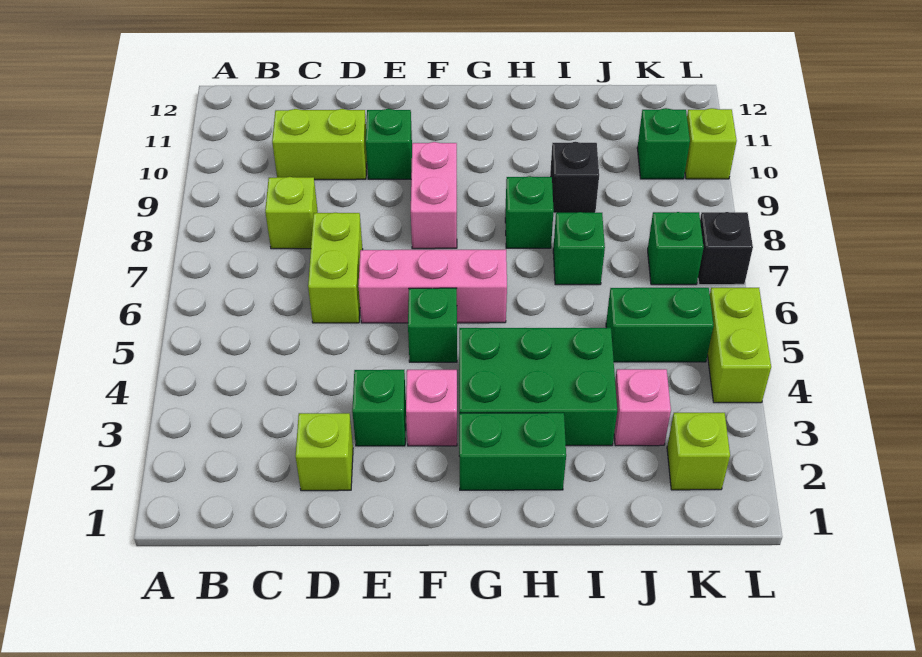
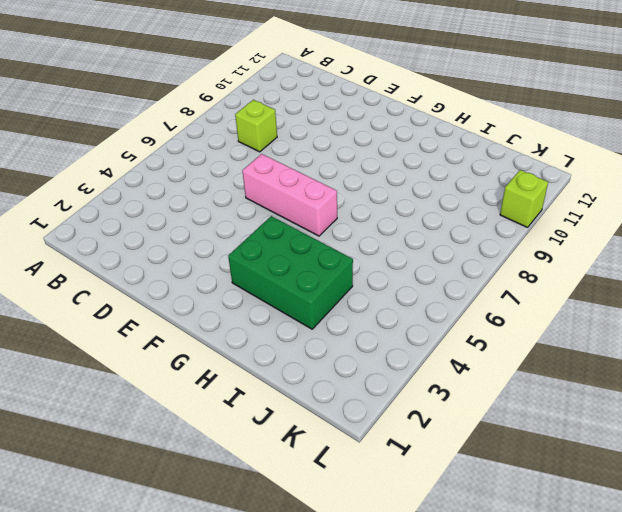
none -> lime brick C10:D10 level 1
none -> lime brick D2 level 1
none -> lime brick D6:D7 level 1

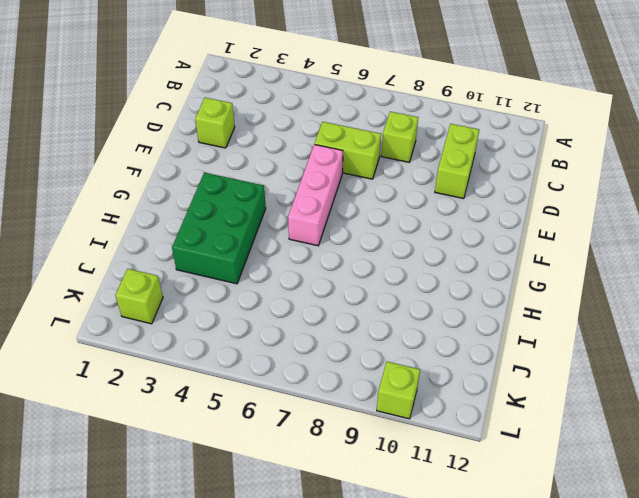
none -> green brick E3 level 1
none -> green brick E10 level 1
none -> pink brick F3 level 1

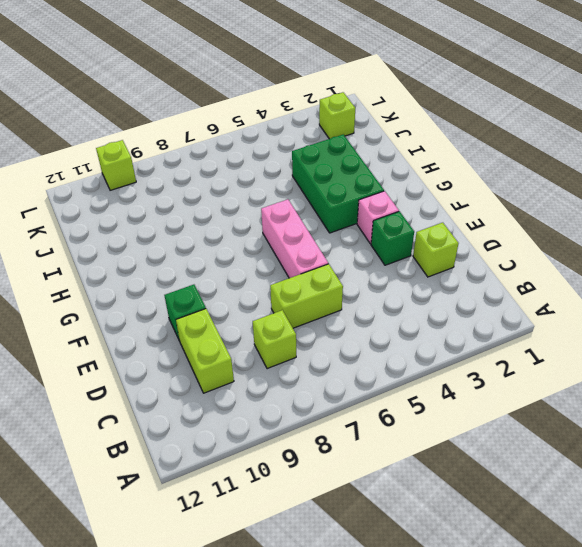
none -> green brick F5 level 1
none -> pink brick F8:F9 level 1
none -> green brick G2:H2 level 1

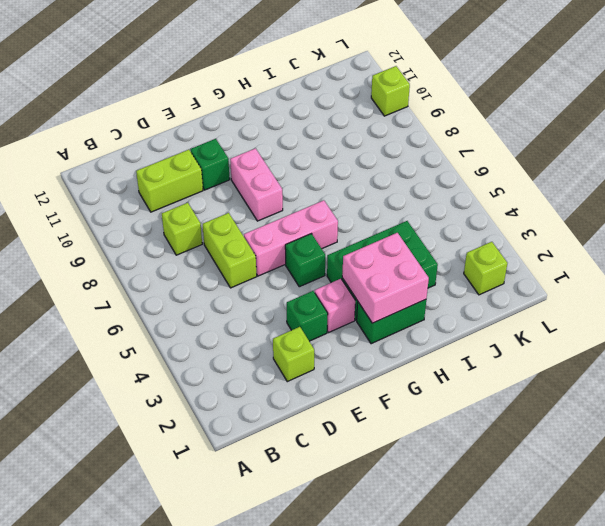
pink brick G2:H3 level 2 -> none
none -> green brick H8 level 1
none -> green brick I7 level 1
none -> black brick I9 level 1

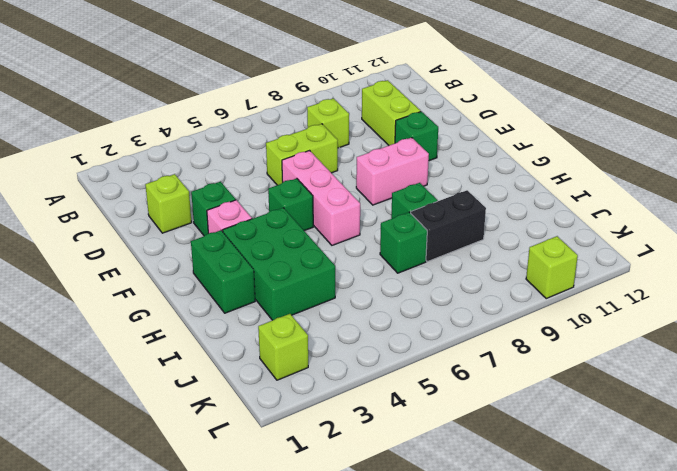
black brick I8:I9 level 1 -> black brick I9 level 1
none -> pink brick J3 level 1
none -> green brick J5:K5 level 1
none -> green brick K7 level 1

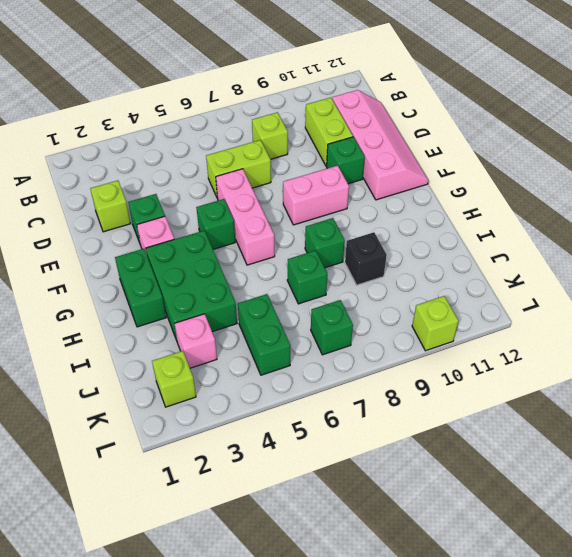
pink slope C11:F12 level 1 top 11 -> none
none -> green brick K10 level 1
none -> lime brick L4:L5 level 1
none -> black brick L7 level 1

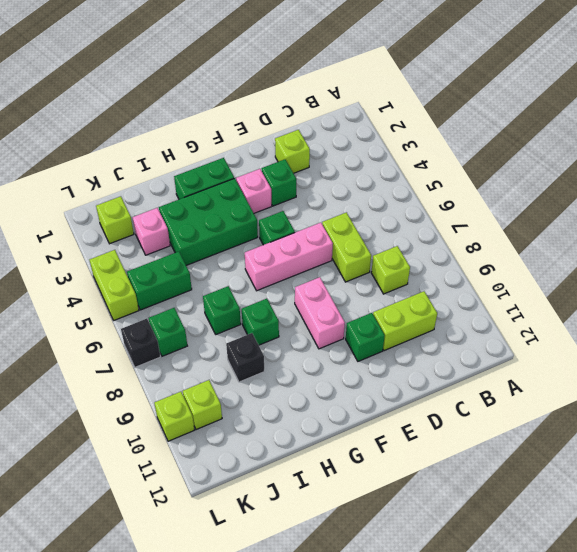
lime brick K10 level 1 -> green brick K10 level 1

